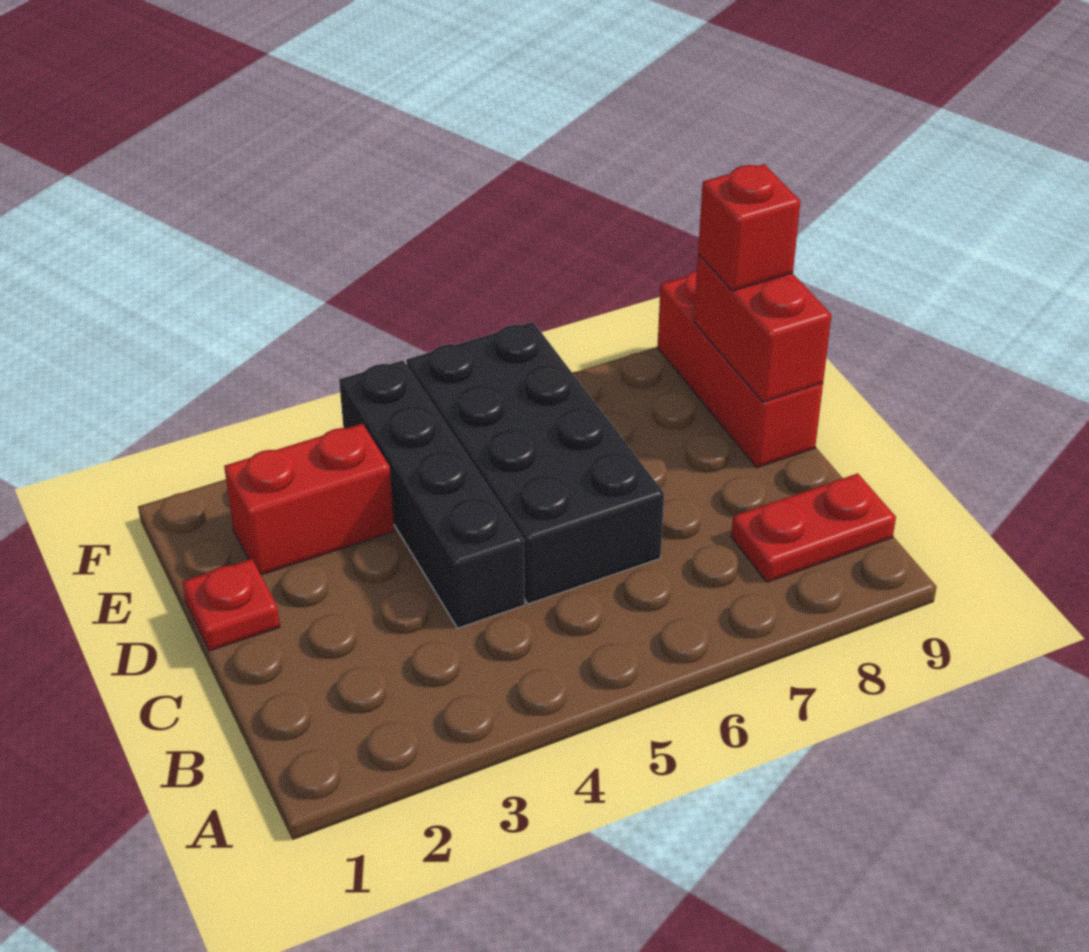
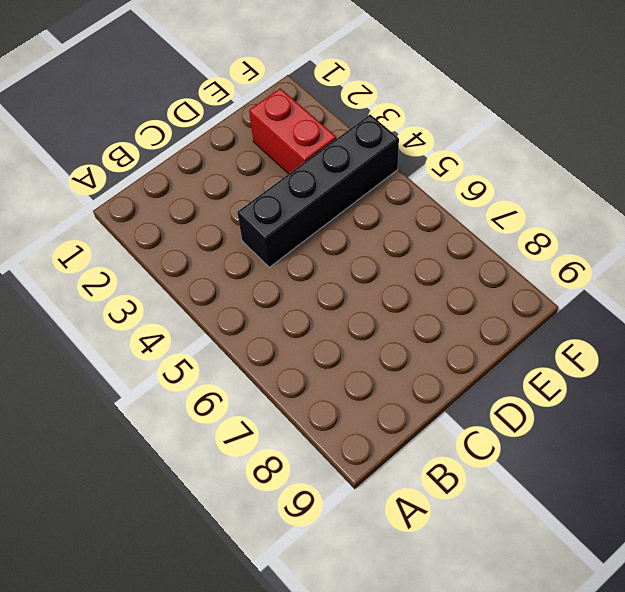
none -> red plate B8:B9 level 1
none -> black brick C5:F6 level 1

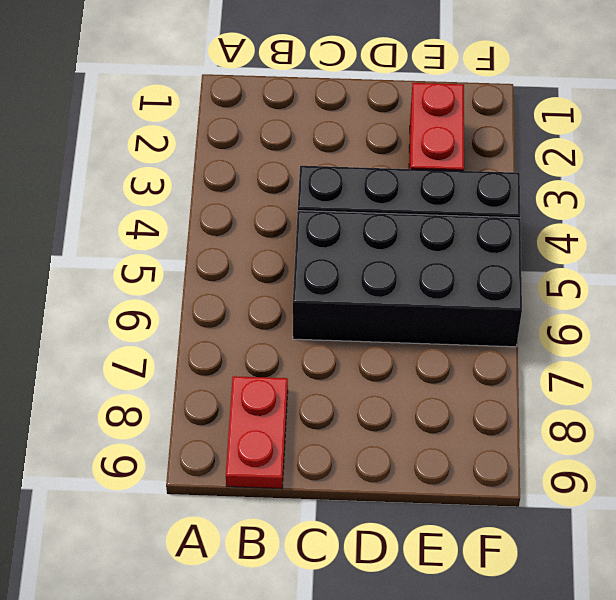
none -> red plate D1 level 1
none -> red brick D9:F9 level 1

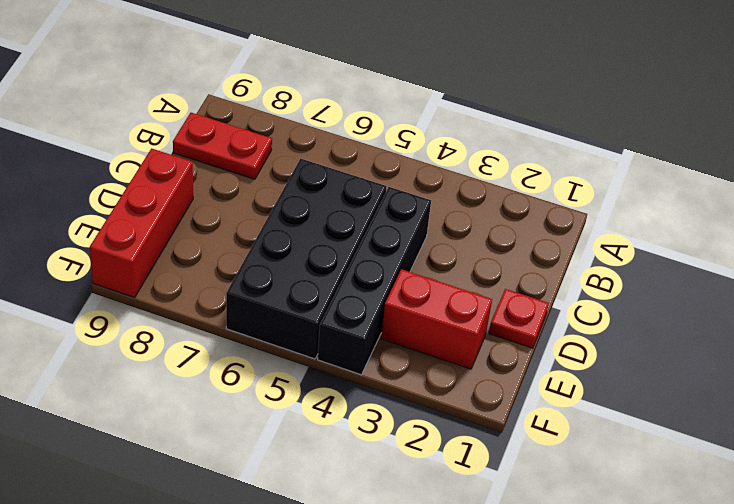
none -> red brick D9:E9 level 2
none -> red brick E9 level 3

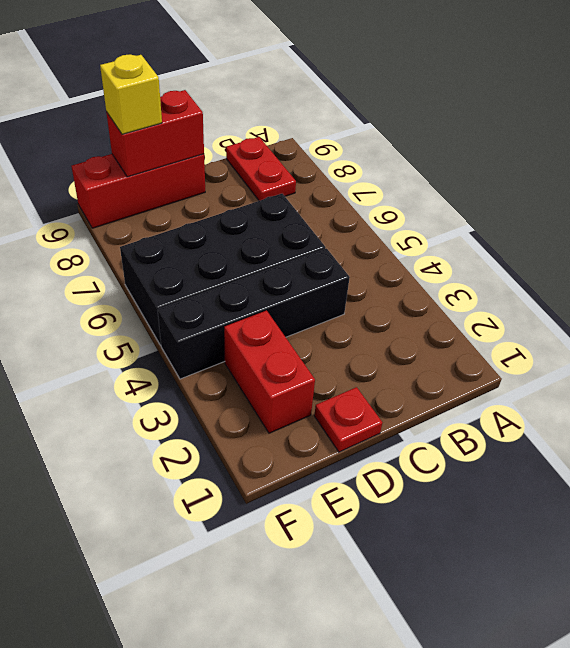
yellow brick E9 level 3 -> red brick E9 level 3

